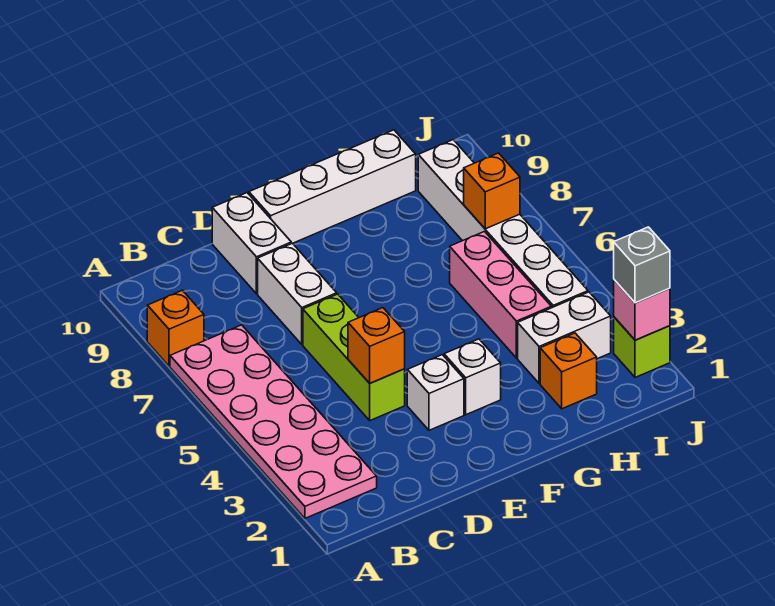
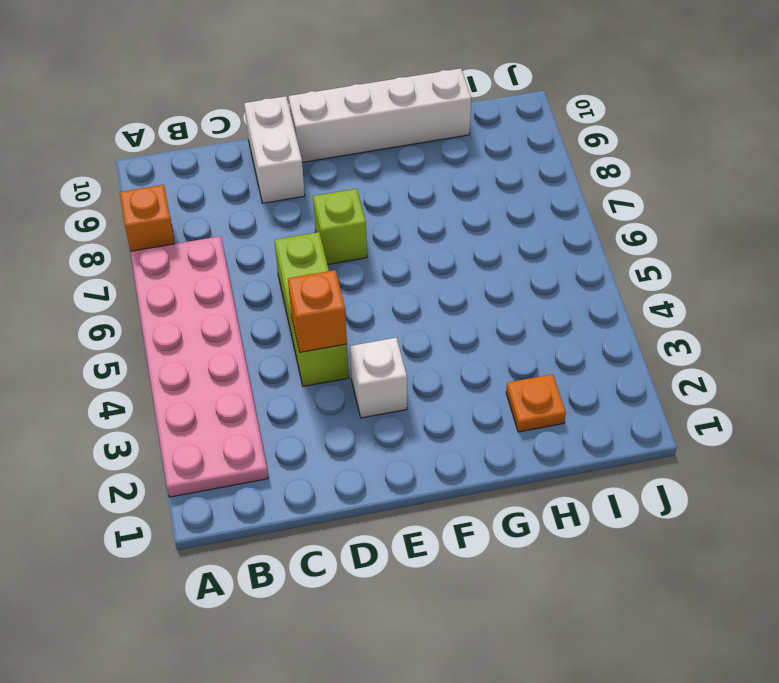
lime brick E7 level 1 -> lime brick J2 level 1
orange plate H2 level 1 -> orange brick H2 level 1
none -> white brick D7:D8 level 1
none -> white brick F3 level 1
none -> white brick H3:I3 level 1

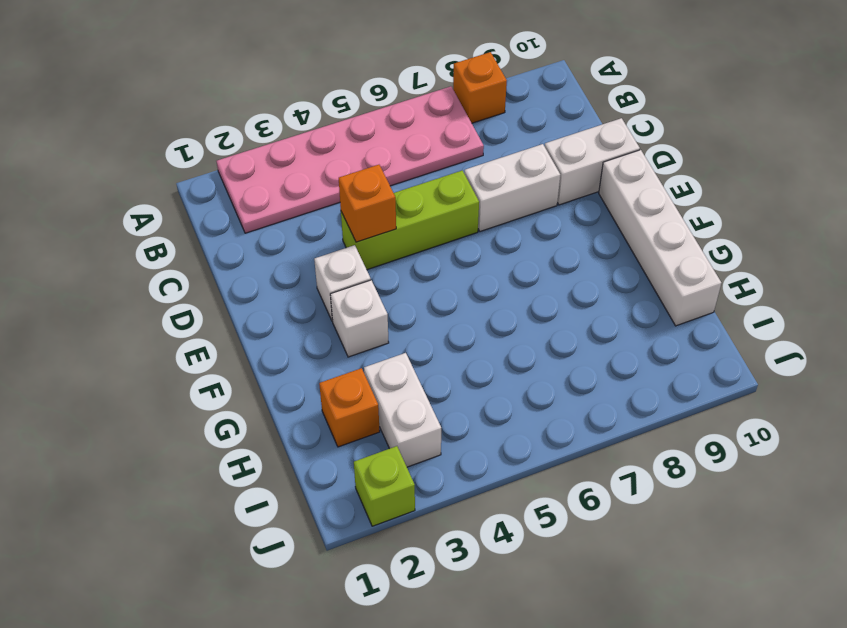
none -> pink brick H4:H6 level 1
none -> white brick I4:I9 level 1
none -> orange brick I7 level 2

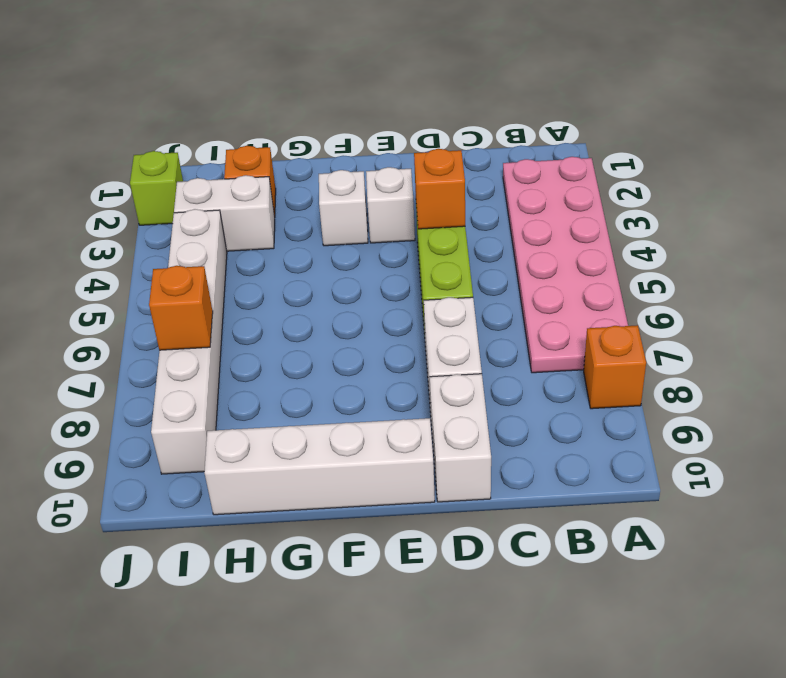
none -> pink brick H4:H6 level 1
none -> pink brick J2 level 2
none -> grey brick J2 level 3

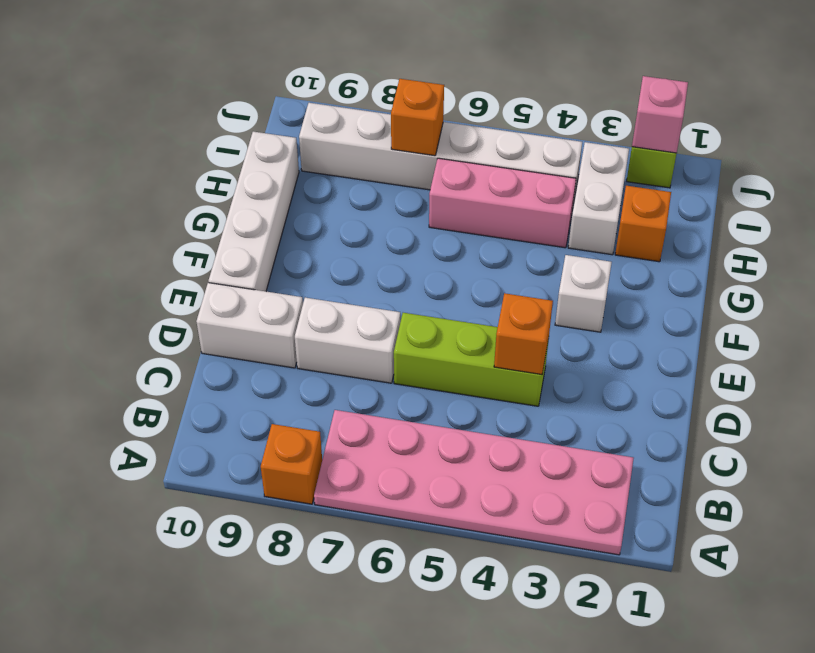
none -> white brick E3 level 1
none -> grey brick J2 level 3

